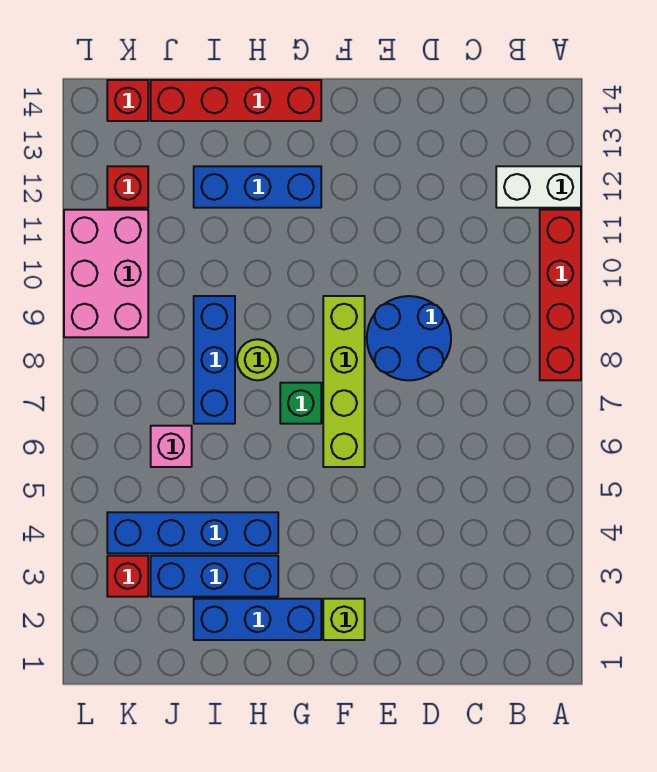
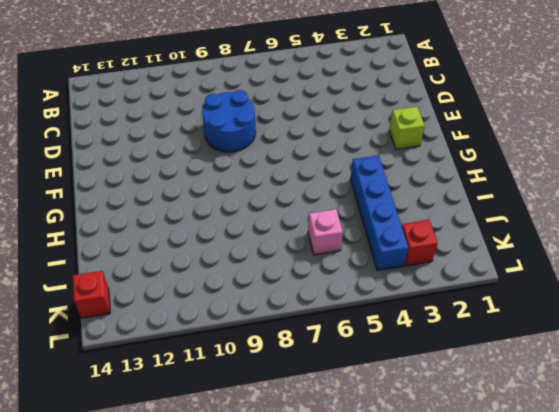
none -> red brick A8:A11 level 1
none -> white brick A12:B12 level 1
none -> lime brick F6:F9 level 1

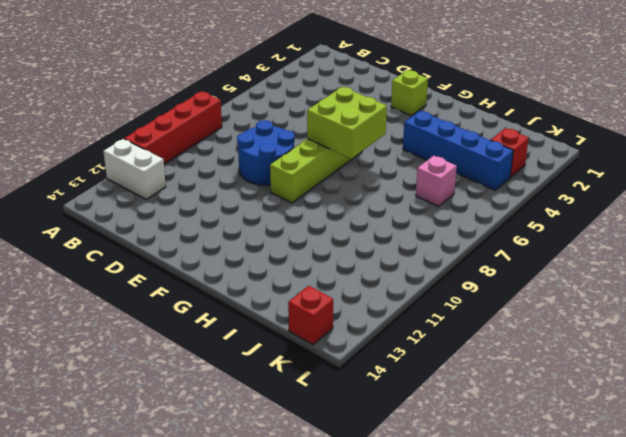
lime brick F6:G7 level 2 -> none
none -> blue brick G2:I2 level 1
none -> green brick G7 level 1
none -> blue brick G12:I12 level 1

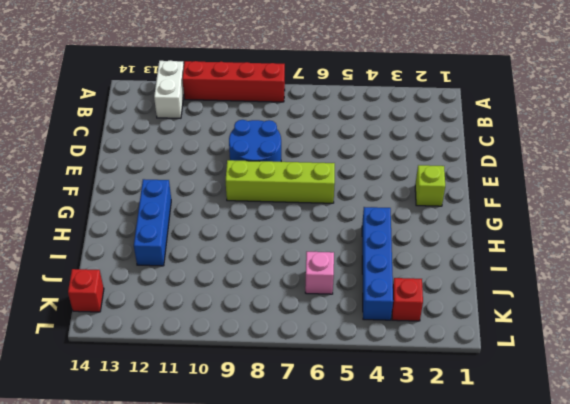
none -> blue brick G2:I2 level 1
none -> green brick G7 level 1
none -> red brick G14:J14 level 1

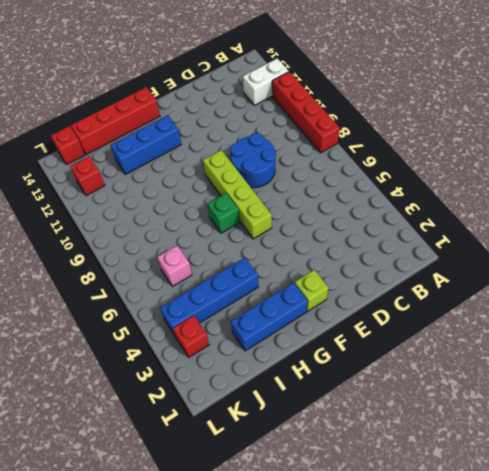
none -> blue brick H3:J3 level 1
none -> lime round brick H8 level 1
none -> blue brick I7:I9 level 1

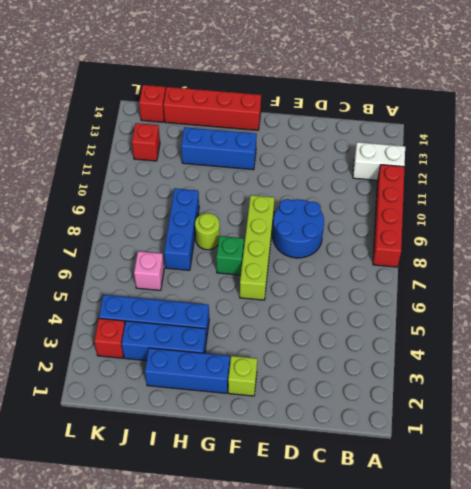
none -> pink brick K9:L11 level 1

